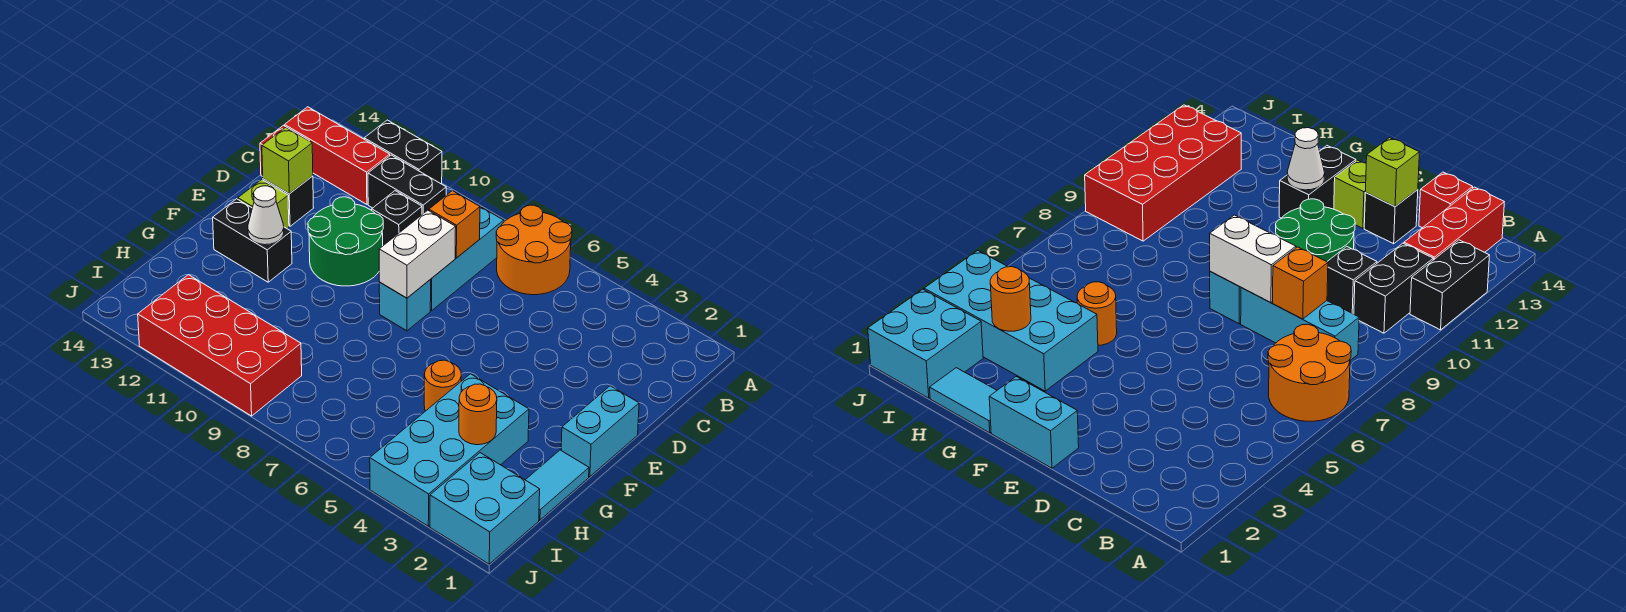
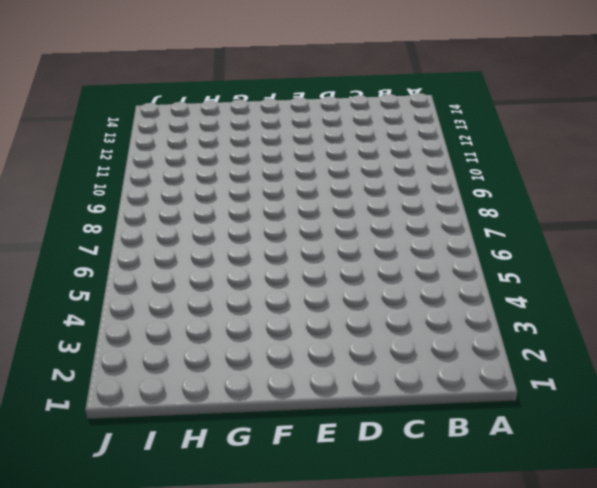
none -> orange round brick A6:B7 level 1
none -> black brick A11:A12 level 1
none -> cyan brick B8:D8 level 1

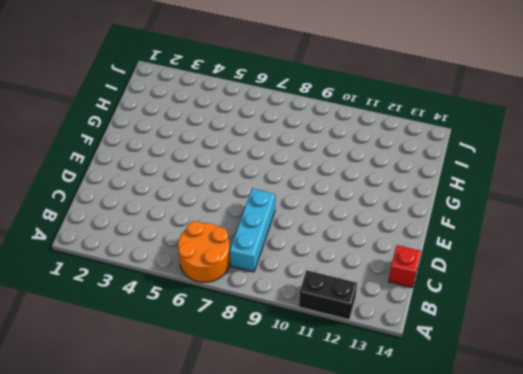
none -> black brick B10:B11 level 1
none -> red brick B12:B14 level 1
none -> black brick C10 level 1

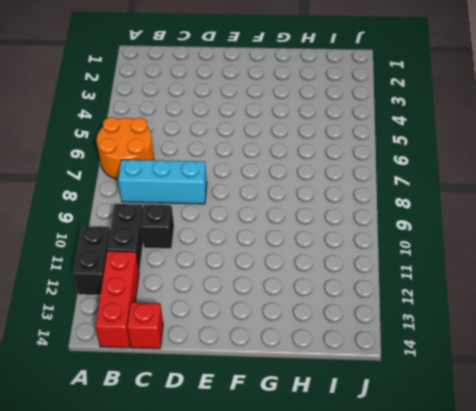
none -> green round brick D10:E11 level 1
none -> black brick D13 level 1
none -> cyan brick E1:F1 level 1

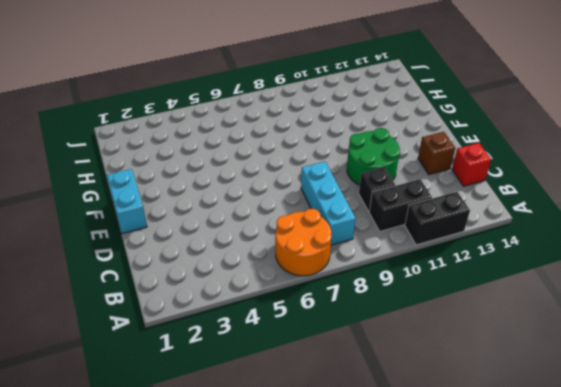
brown brick D13 level 1 -> black brick D13 level 1
none -> red brick B12:B14 level 1
none -> cyan brick E8 level 1
none -> lime brick E13 level 1

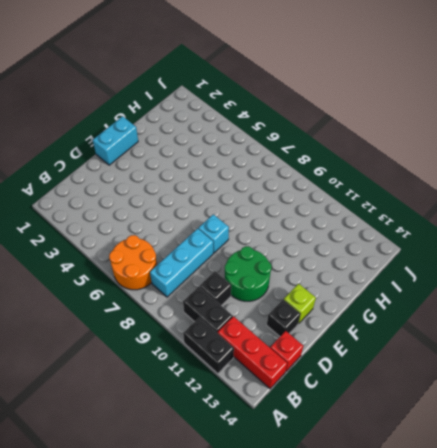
none -> black brick F12:F13 level 1
none -> cyan tile G1:H1 level 1
none -> cyan brick G3:J4 level 1

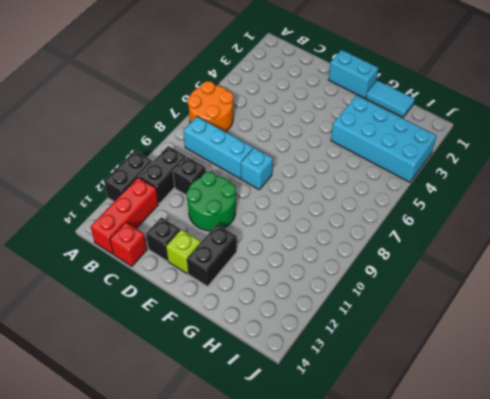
none -> orange round brick G5 level 1
none -> cyan brick I1:J2 level 1
none -> red brick I9:J12 level 1

